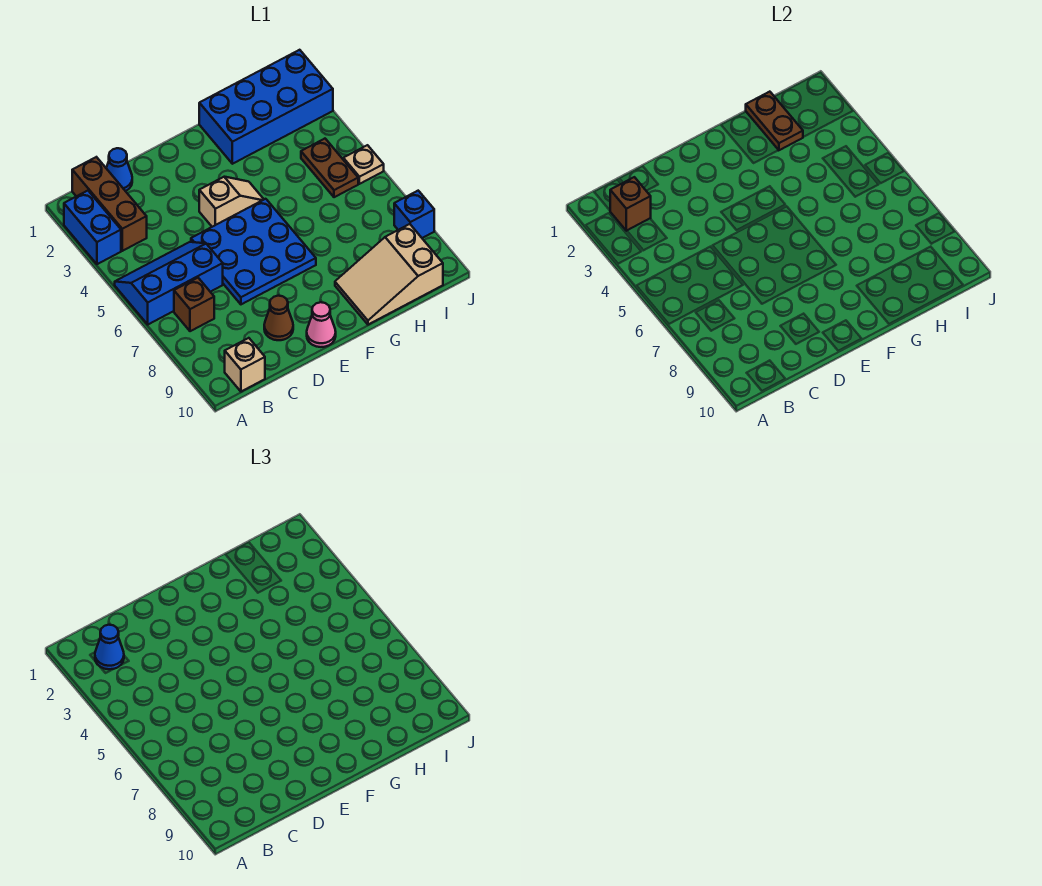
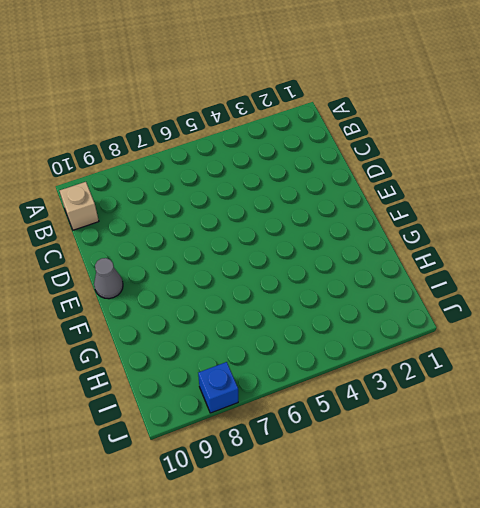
grey cone E10 level 1 -> pink cone E10 level 1
none -> blue brick A2:A3 level 1
none -> blue slope A5:C6 level 1 top 6
none -> brown brick B1:B3 level 1

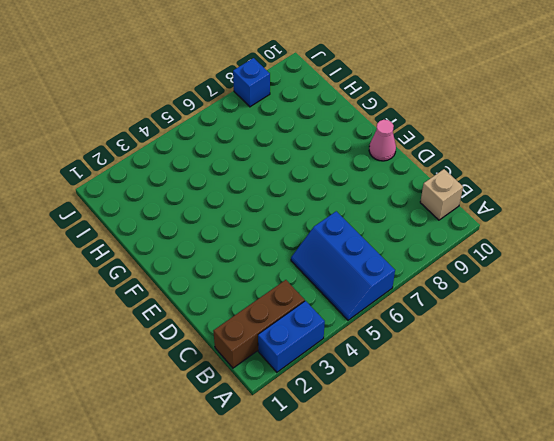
none -> brown brick B7 level 1
none -> blue cone C1 level 1
none -> blue plate D5:F7 level 1

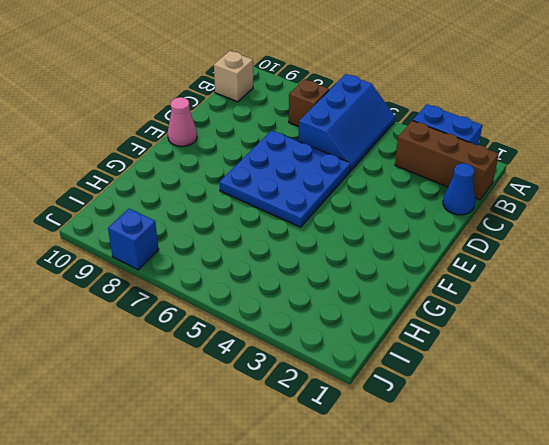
none -> brown cone D9 level 1
none -> tan slope E4:F4 level 1 top E
none -> blue brick G1:J2 level 1

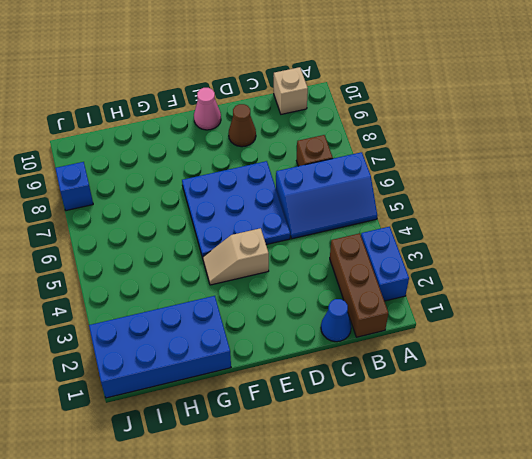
none -> tan slope G9:I10 level 1 top I
none -> brown plate I4:I5 level 1
none -> tan plate J5 level 1

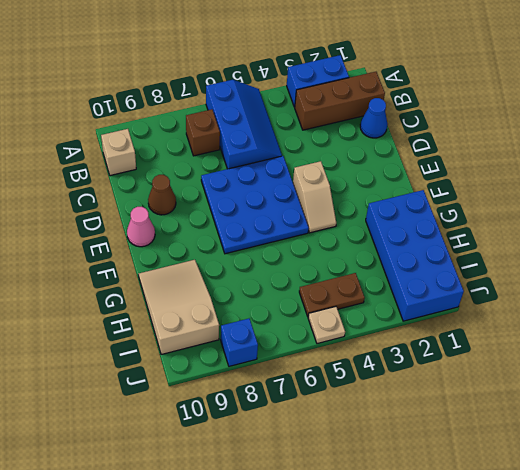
none -> brown brick B2 level 2
none -> brown plate H1:H2 level 2
none -> blue cone B2 level 3

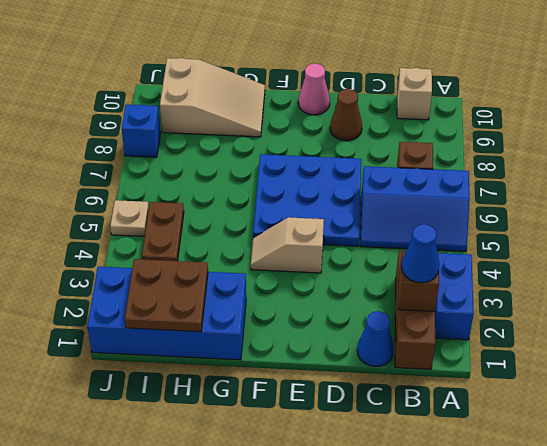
brown plate H1:I2 level 2 -> brown plate H1:H2 level 2

